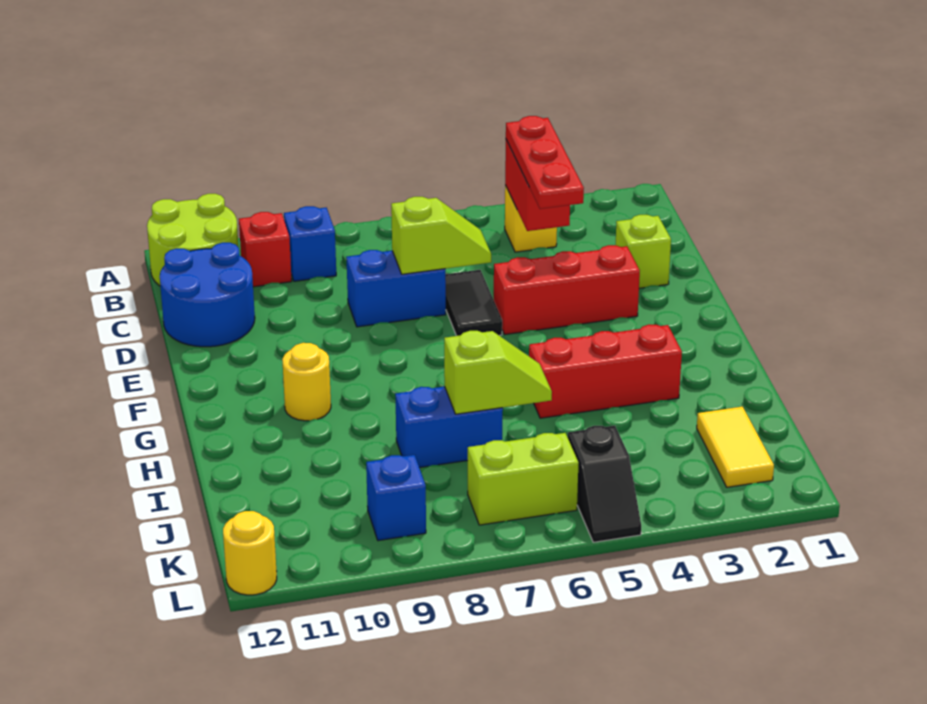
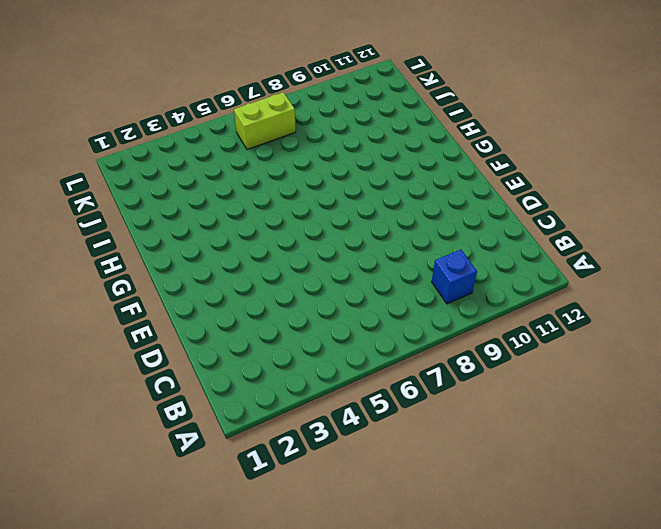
none -> lime round brick A11:B12 level 1
none -> yellow brick B4 level 1
none -> red brick B10 level 1

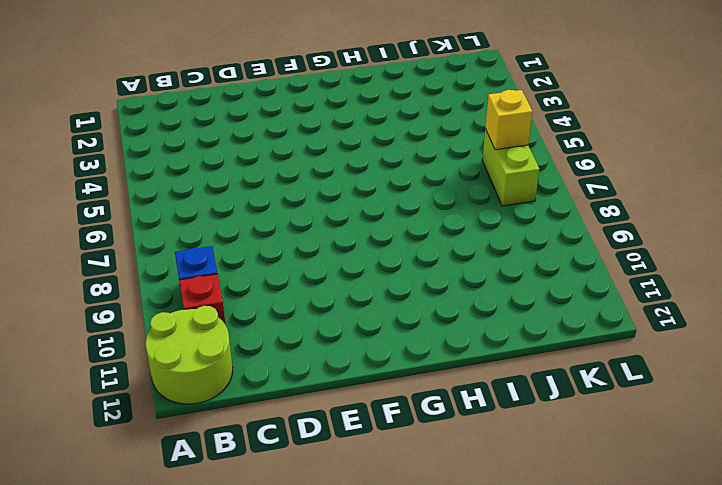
yellow brick K6 level 2 -> yellow brick B4 level 1
none -> blue round brick C11:D12 level 1
none -> lime brick D2 level 1
none -> black tile D6:E6 level 1

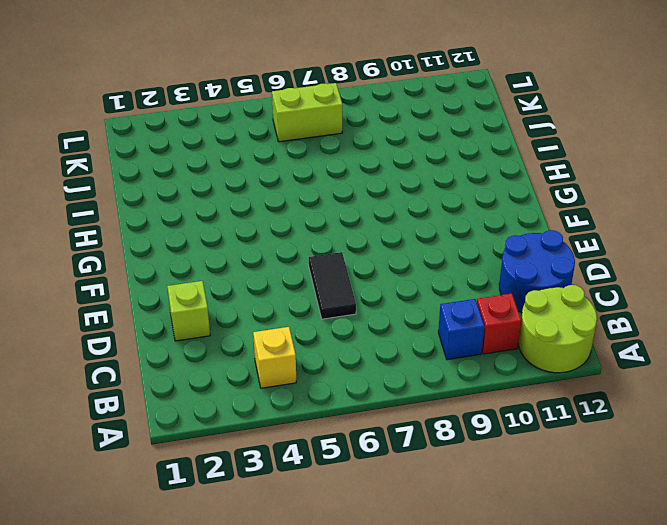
none -> blue brick D7:D8 level 1
none -> red brick E3:E5 level 1
none -> yellow round brick G10 level 1

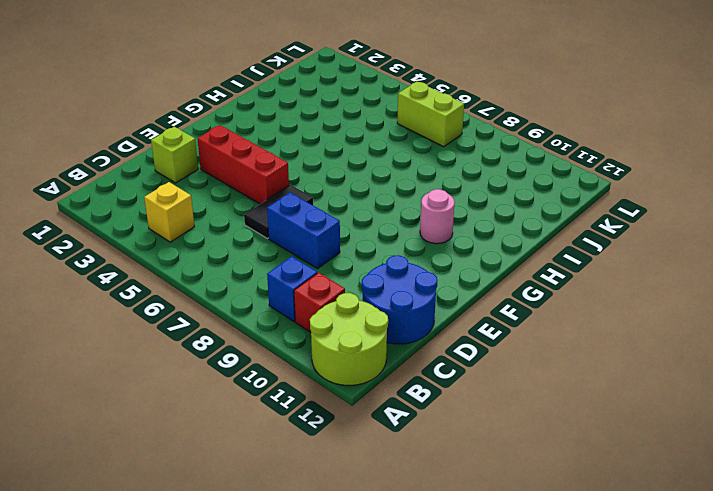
pink round brick G10 level 1 -> yellow round brick G10 level 1
none -> red brick H3:H5 level 1
none -> blue brick I7:I8 level 1
none -> yellow tile J2:K2 level 1

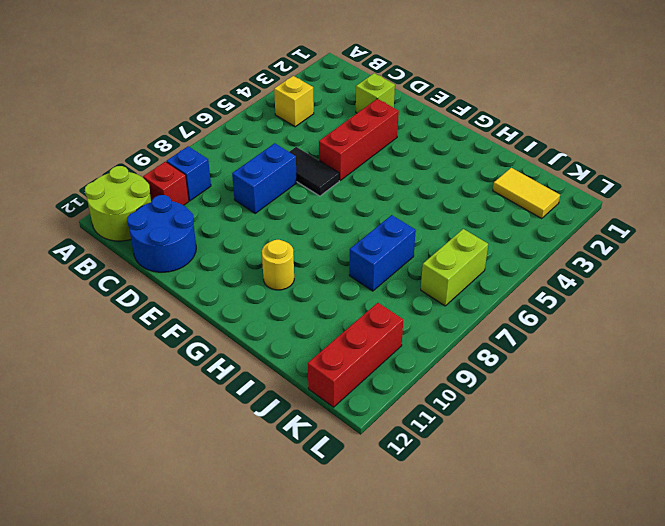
red brick K10:K12 level 1 -> red brick H3:H5 level 1
none -> black slope K5:L5 level 1 top K
none -> blue brick K9 level 1
none -> yellow round brick L12 level 1

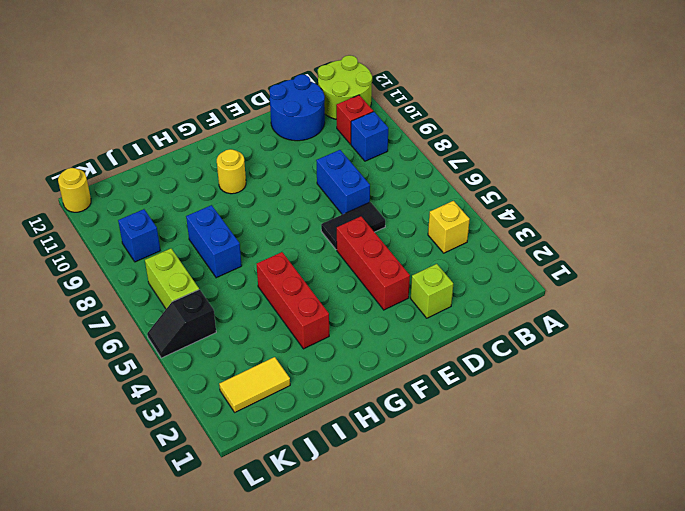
none -> red brick B4:C4 level 2
none -> lime slope D6:D7 level 2 top 7
none -> lime slope I6:I7 level 2 top 7

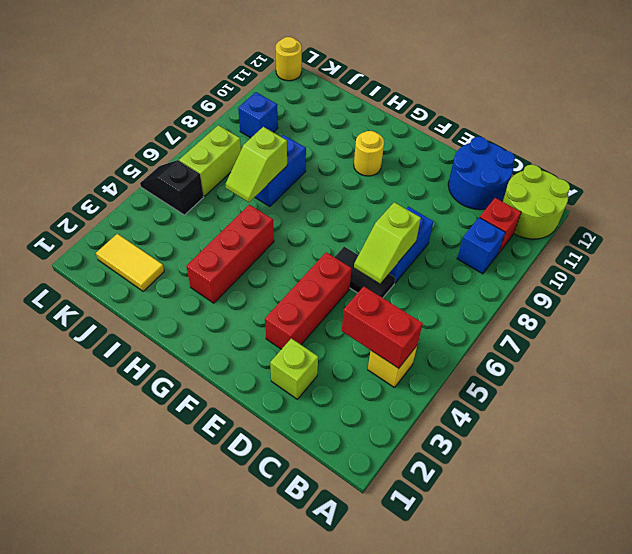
none -> red plate B4:D4 level 3

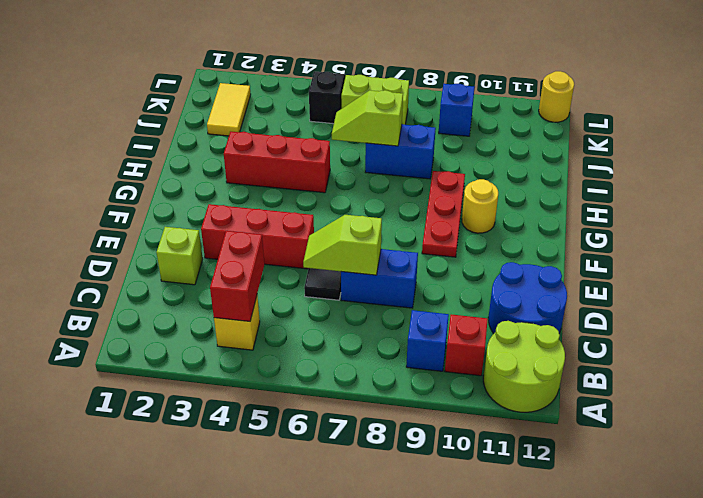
red plate F9:H9 level 1 -> red plate B4:D4 level 3

